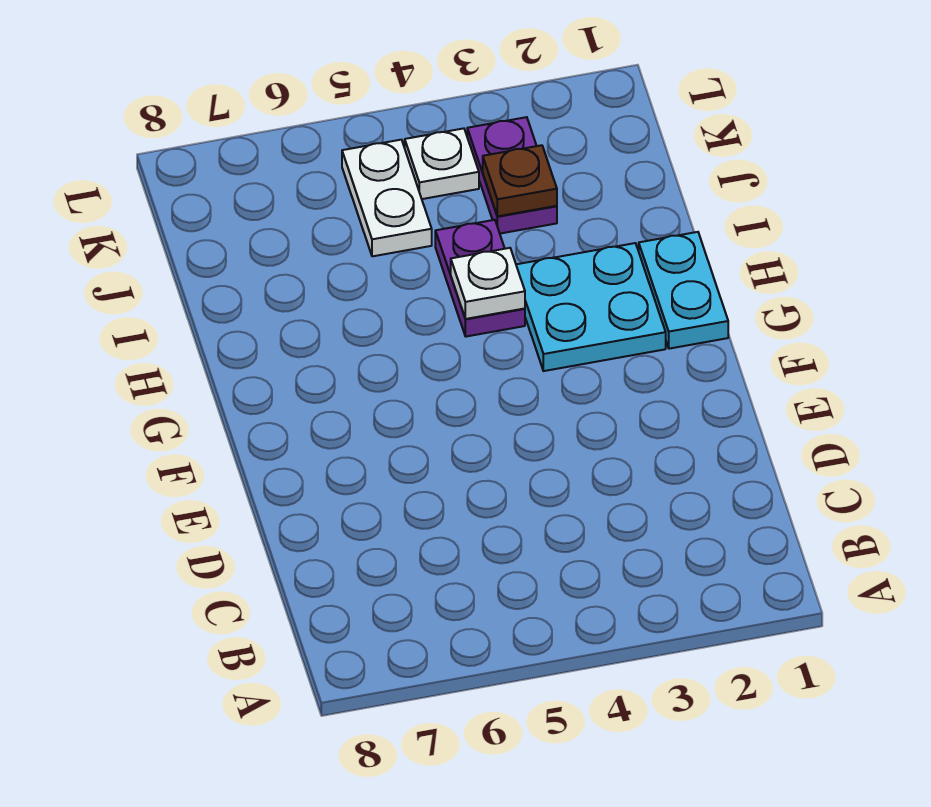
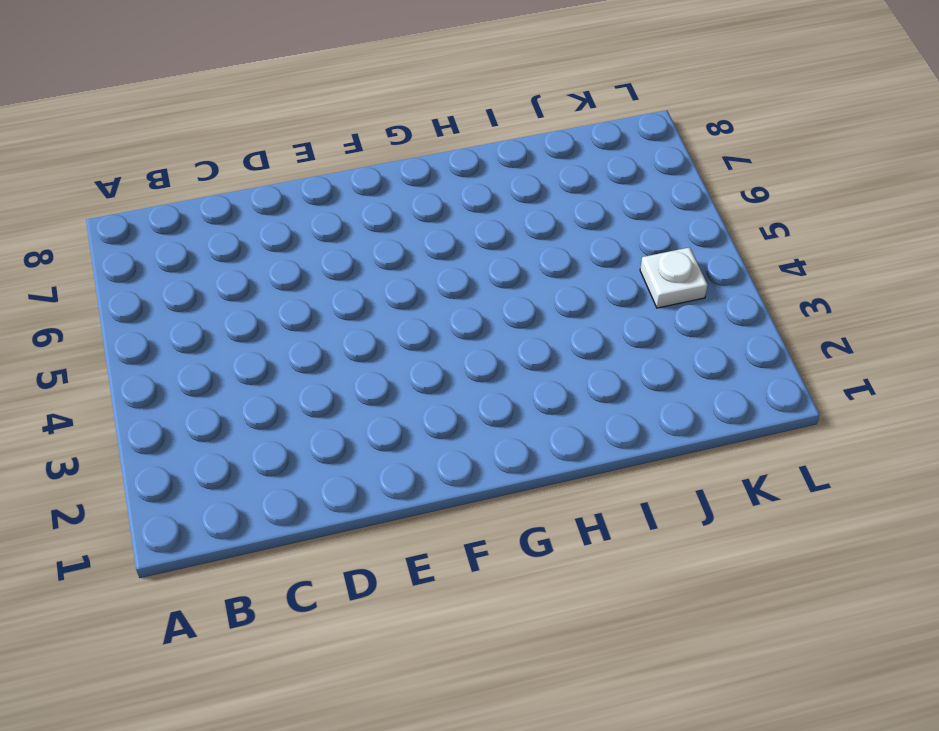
none -> cyan plate G1:H1 level 1
none -> cyan plate G2:H3 level 1

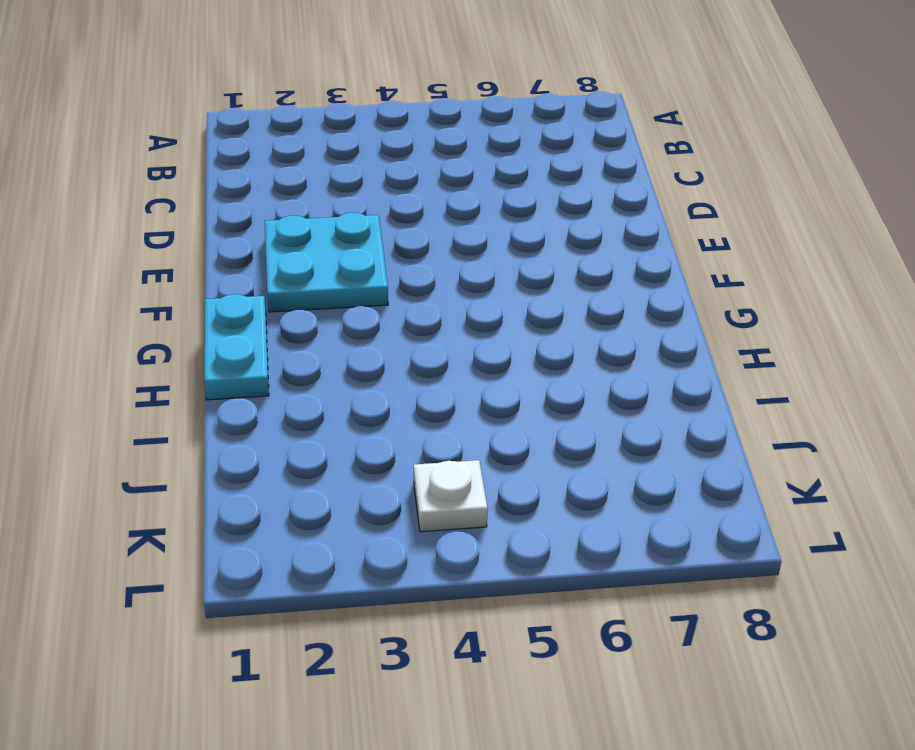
cyan plate E2:F3 level 1 -> cyan plate G2:H3 level 1
none -> purple plate H4:I4 level 1
none -> purple plate J3:K3 level 1

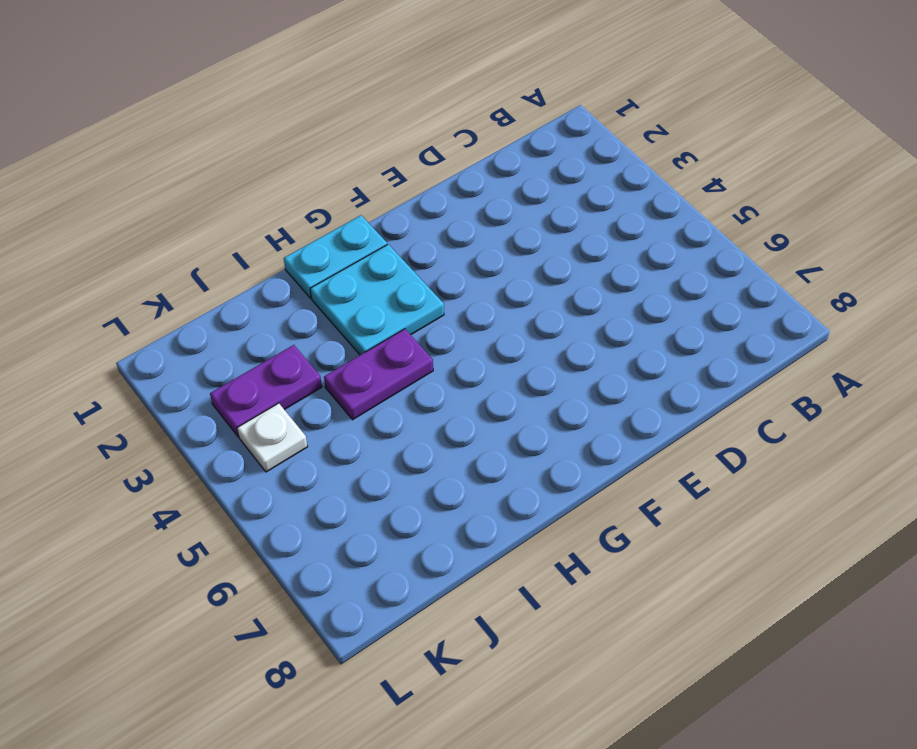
none -> white plate J5:K5 level 1
none -> white plate H4 level 2

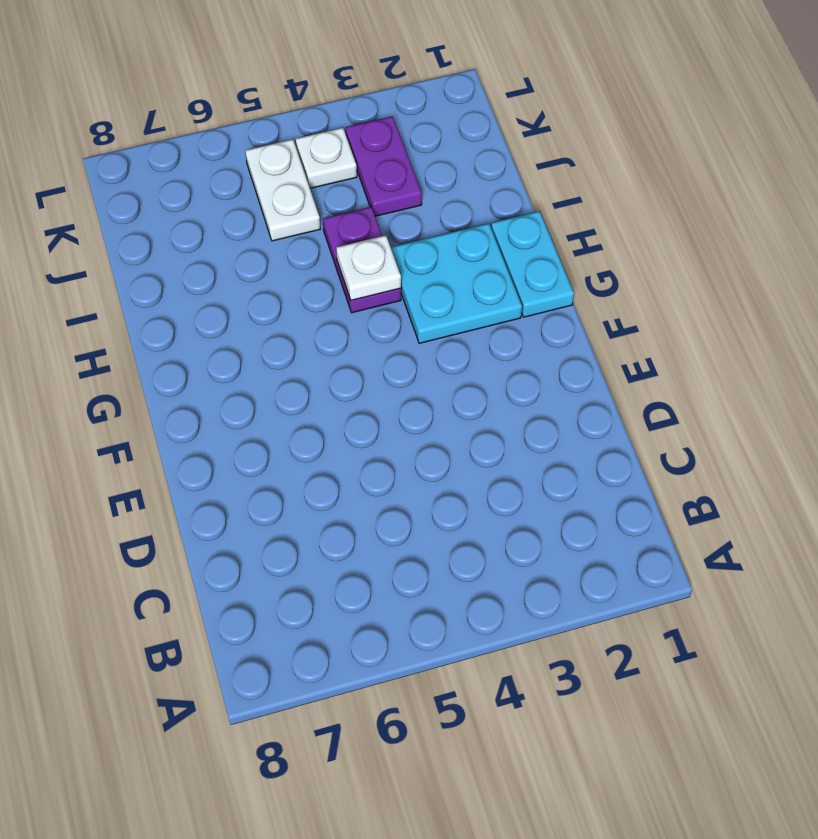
none -> brown plate J3 level 2

